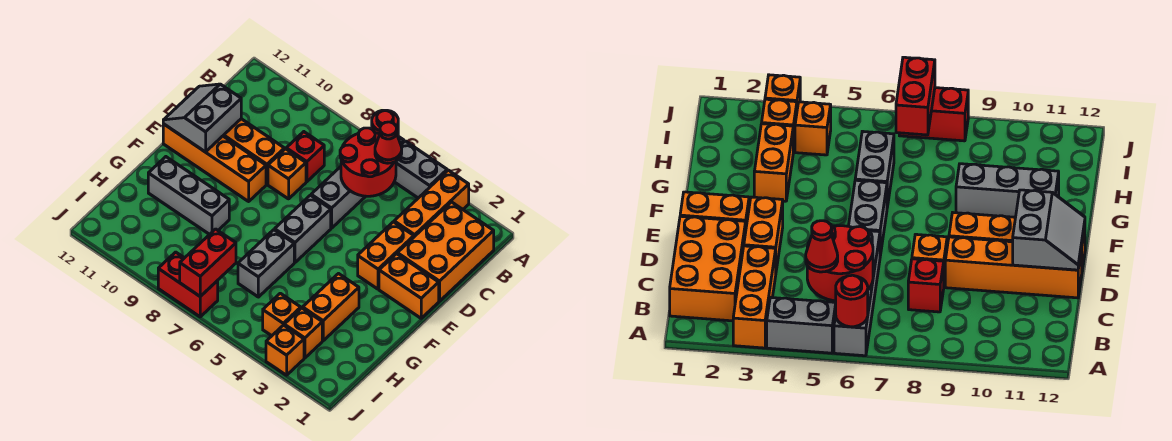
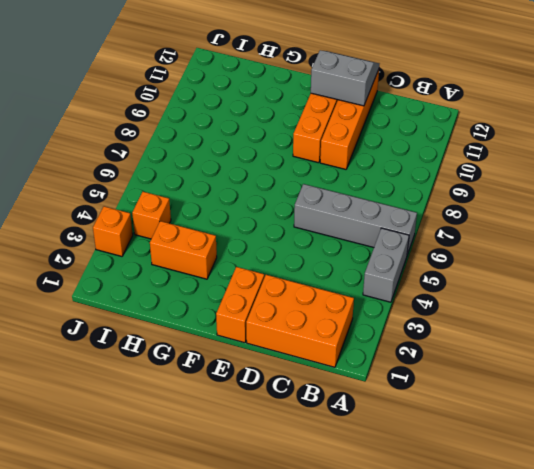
none -> orange brick A3:C3 level 1
none -> red brick C8 level 1
none -> orange brick D3:E3 level 1

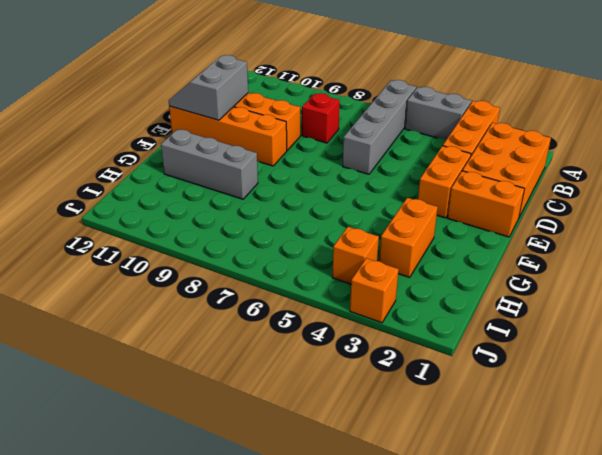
none -> orange brick D8 level 1
none -> grey brick E6:F6 level 1
none -> grey brick G6:H6 level 1

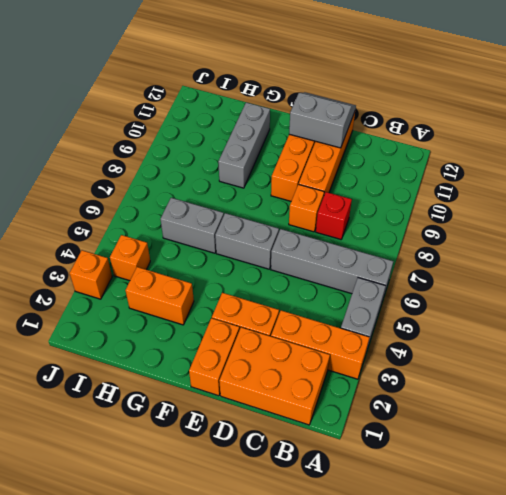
none -> orange brick I3 level 1
none -> red brick J7:J8 level 1
none -> red round brick A6 level 2

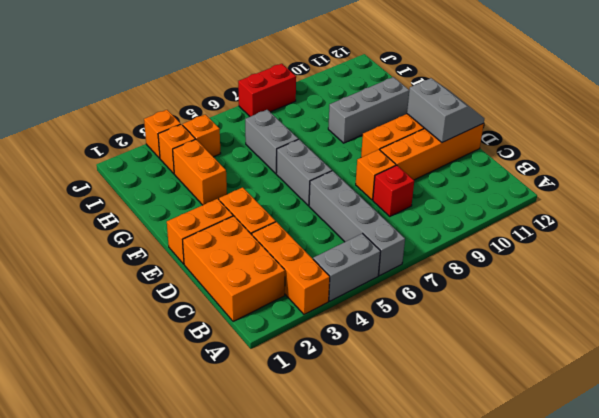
none -> red round brick A6 level 2
none -> red round brick B5:C6 level 2
none -> red brick I7:J7 level 2

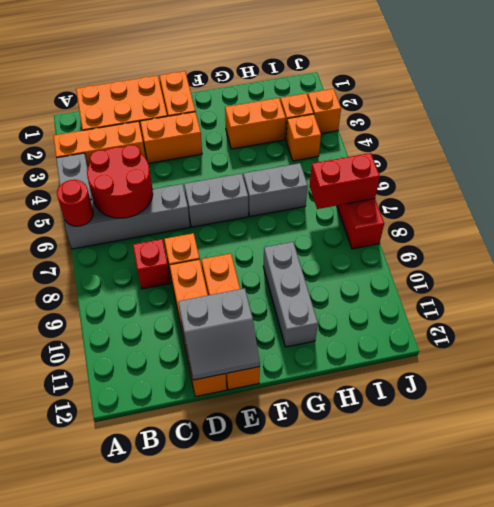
none -> red cone B5 level 3

